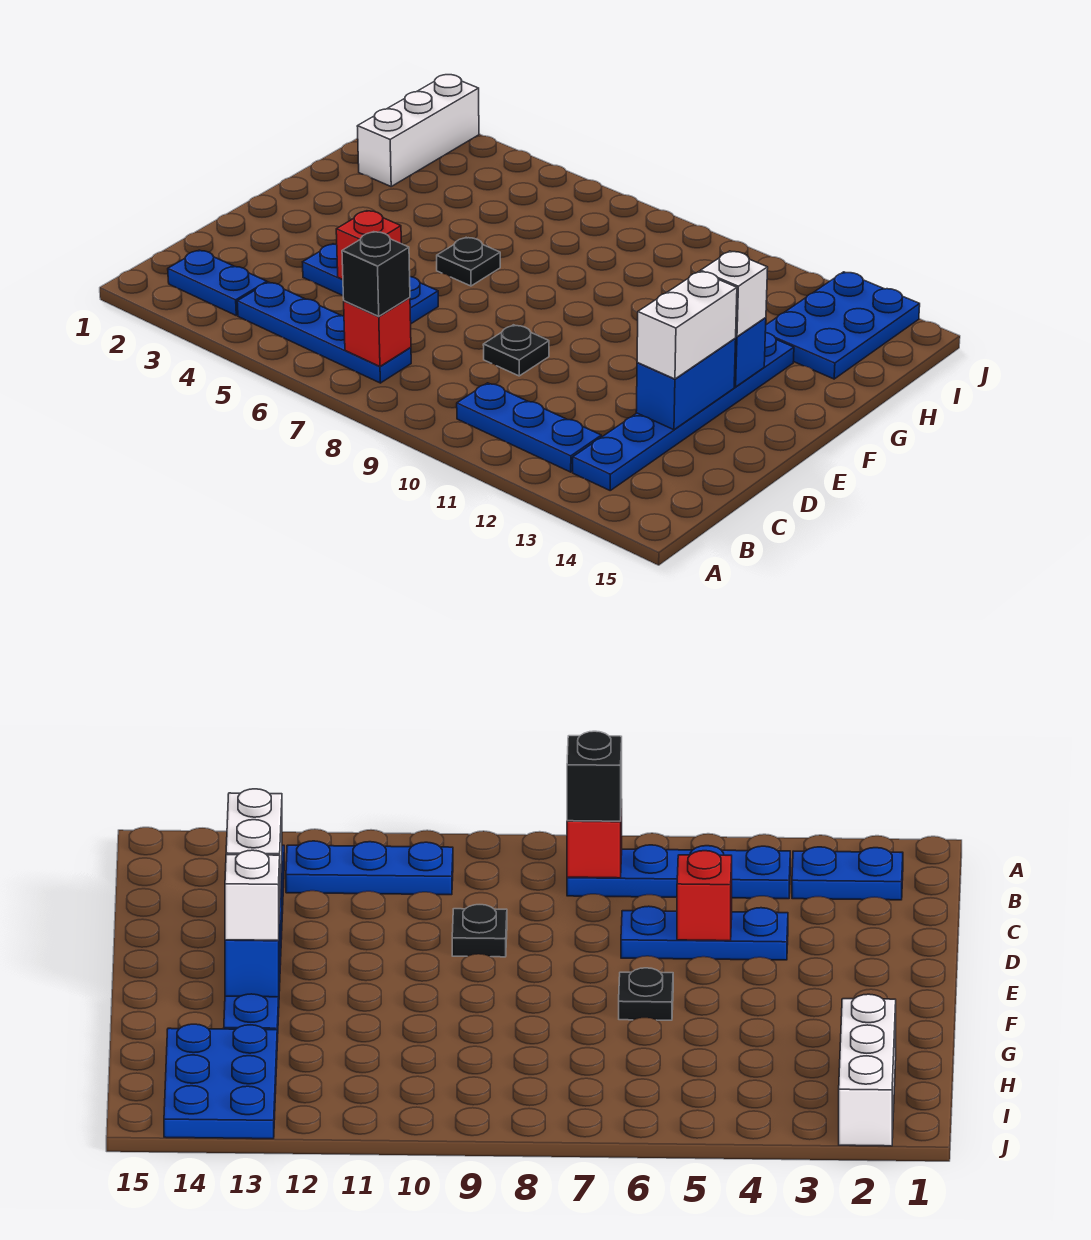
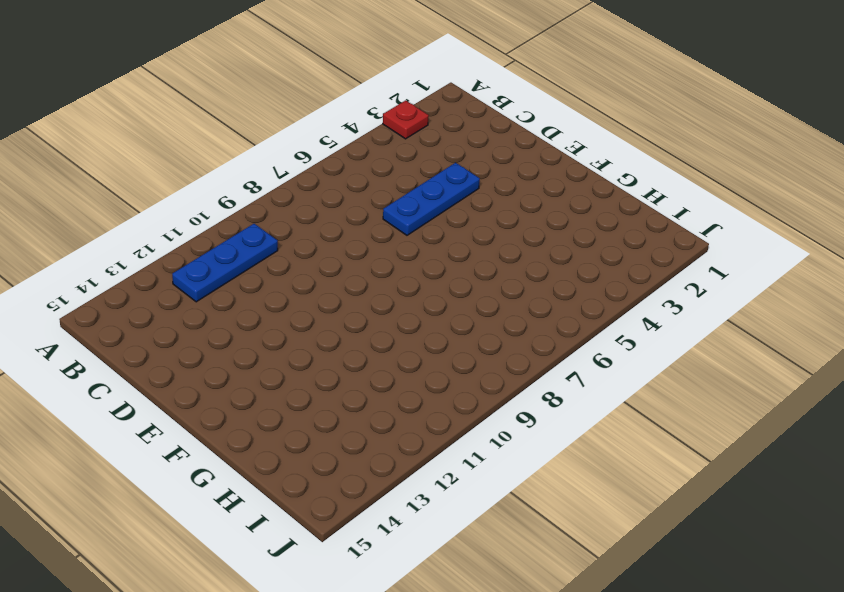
red plate A3 level 1 -> none
none -> blue plate B2:B3 level 1
none -> blue plate B4:B7 level 1
none -> blue plate B13:G13 level 1

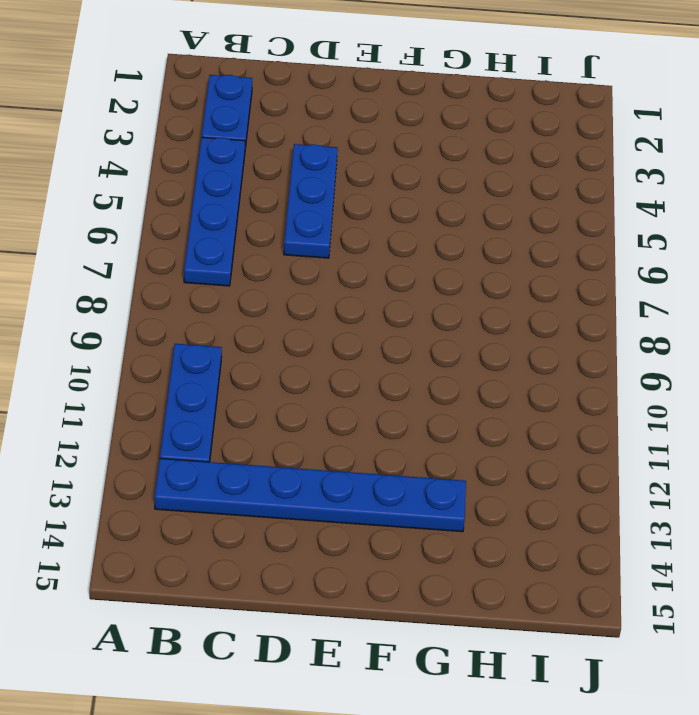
none -> black plate D9 level 1
none -> black plate F6 level 1
none -> white brick H2:J2 level 1

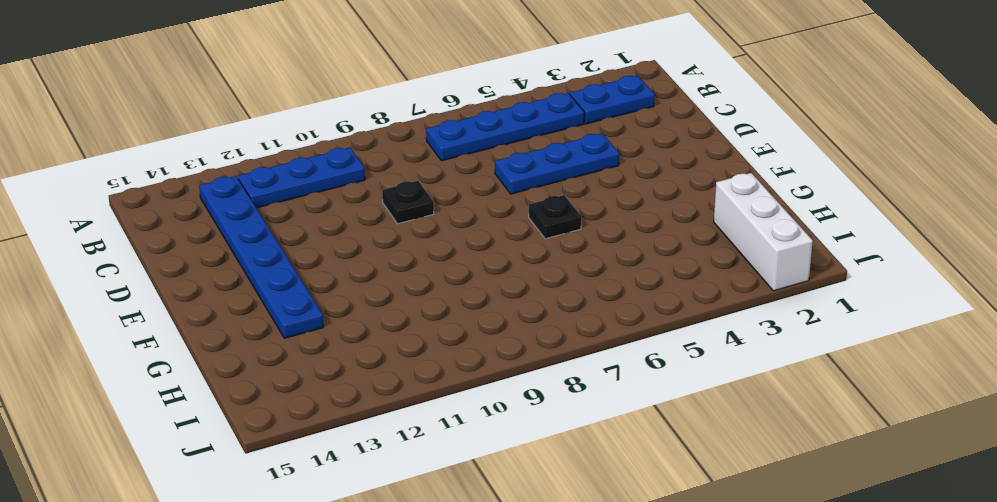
none -> blue plate H13:J14 level 1
none -> red brick B7 level 2
none -> red brick D5 level 2

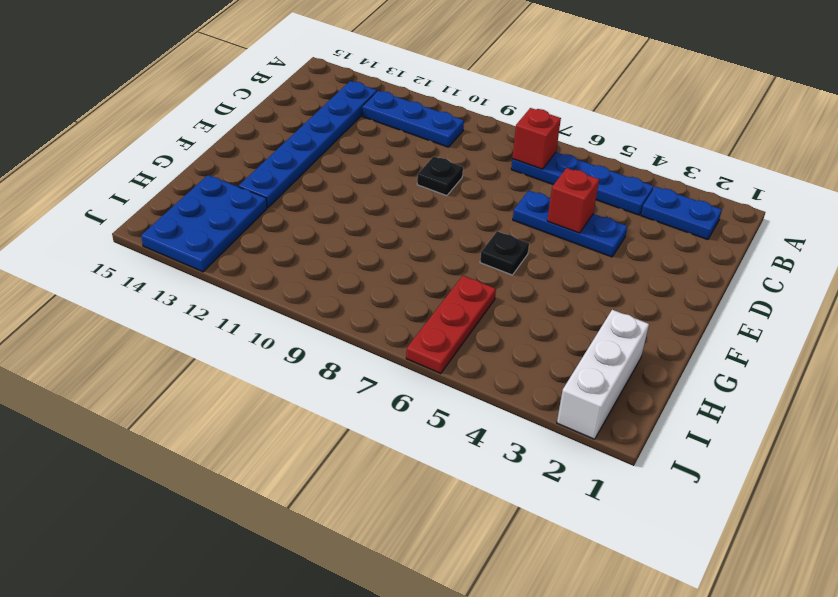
red plate H6:J6 level 1 -> none
none -> blue brick D13:E13 level 2
none -> blue brick F13 level 2
none -> black brick B7 level 3

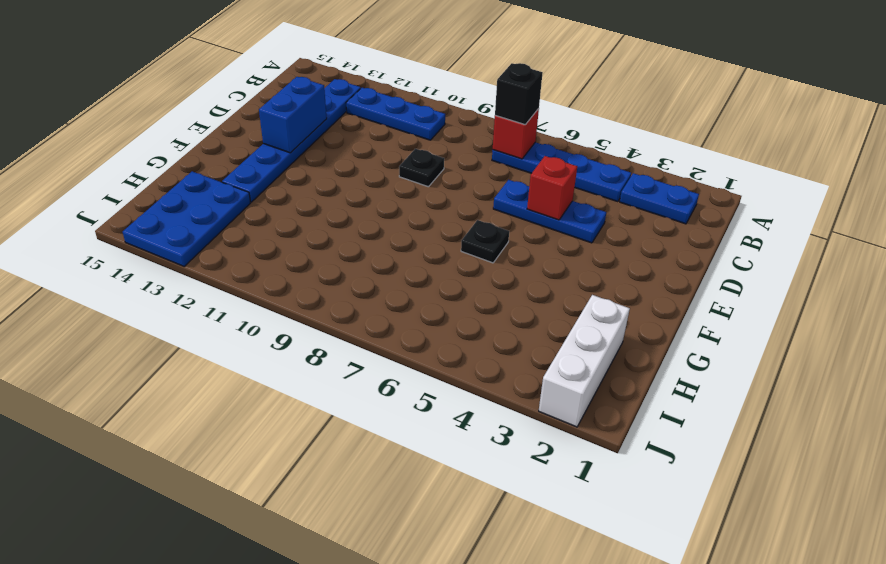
none -> blue brick F13 level 2
none -> white brick D13:E13 level 3
none -> white brick F13 level 3

